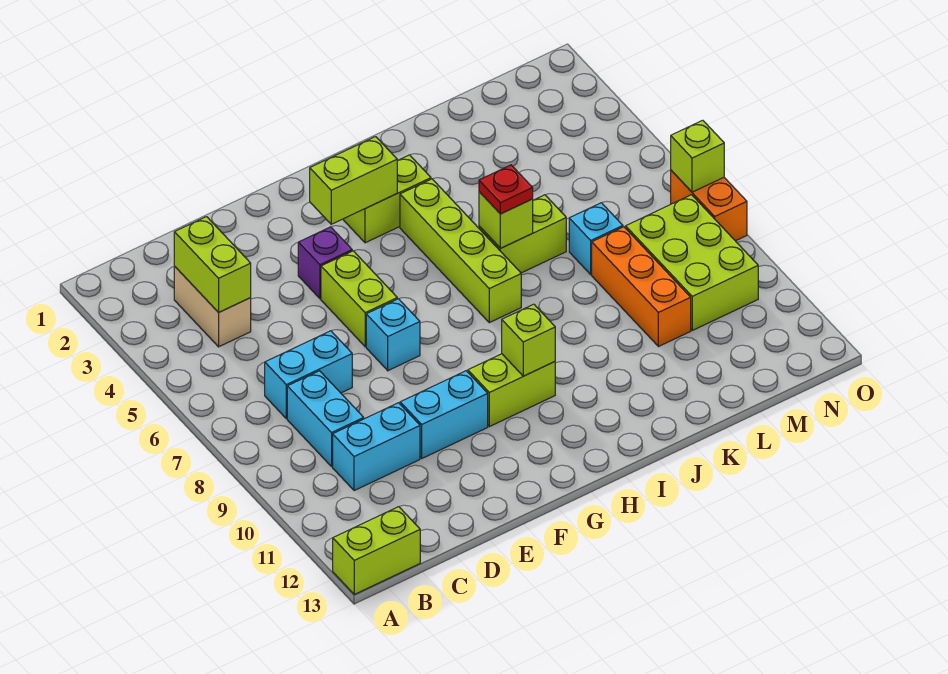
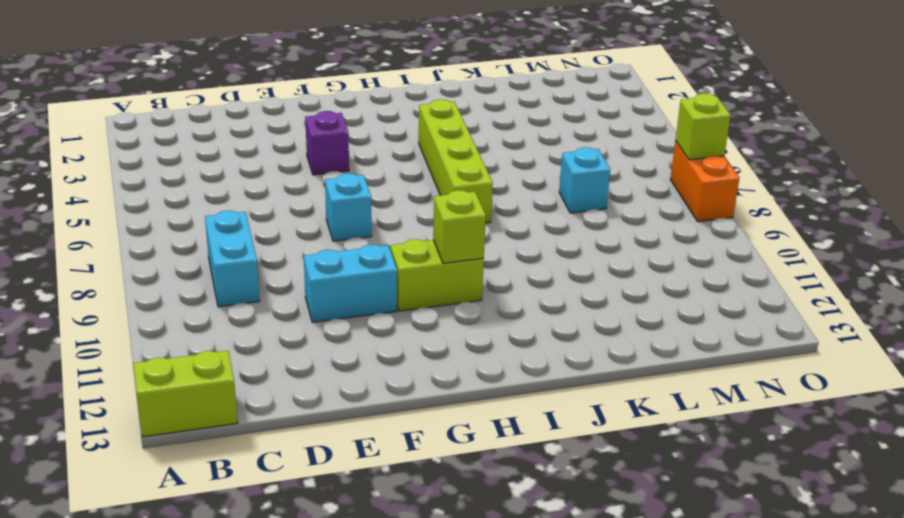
none -> tan brick C3:C4 level 1
none -> cyan brick C7:D7 level 1
none -> cyan brick C10:D10 level 1

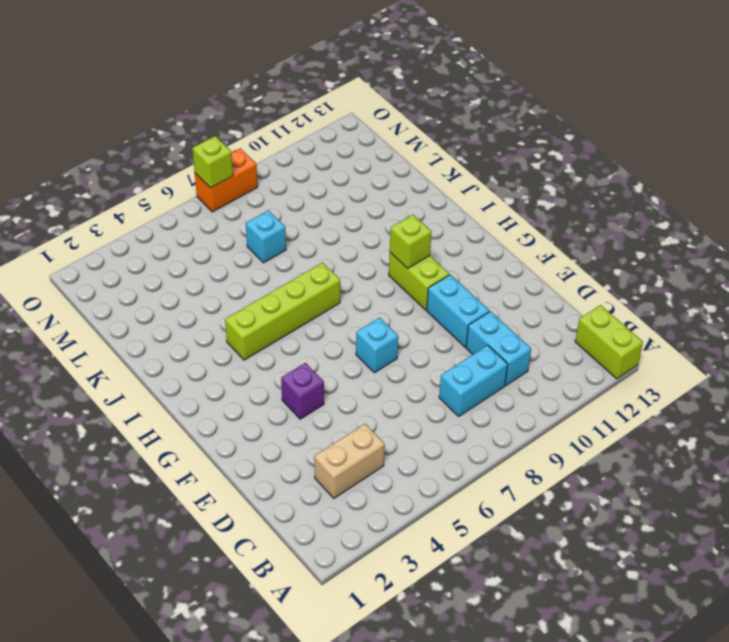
none -> cyan brick C7:D7 level 1
none -> lime brick F5:F6 level 1
none -> lime brick H3:I3 level 1

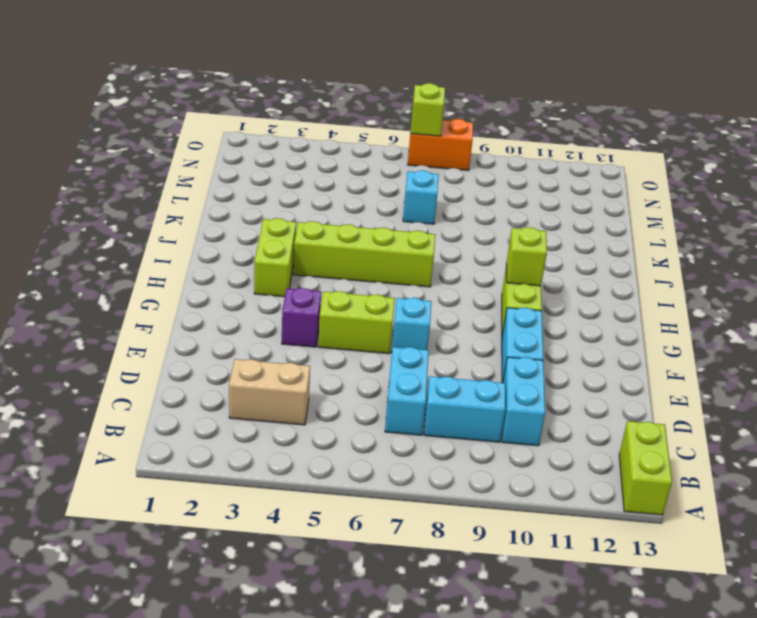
none -> lime brick J6:K6 level 1
none -> orange brick L8:L10 level 1
none -> lime brick M8:N10 level 1

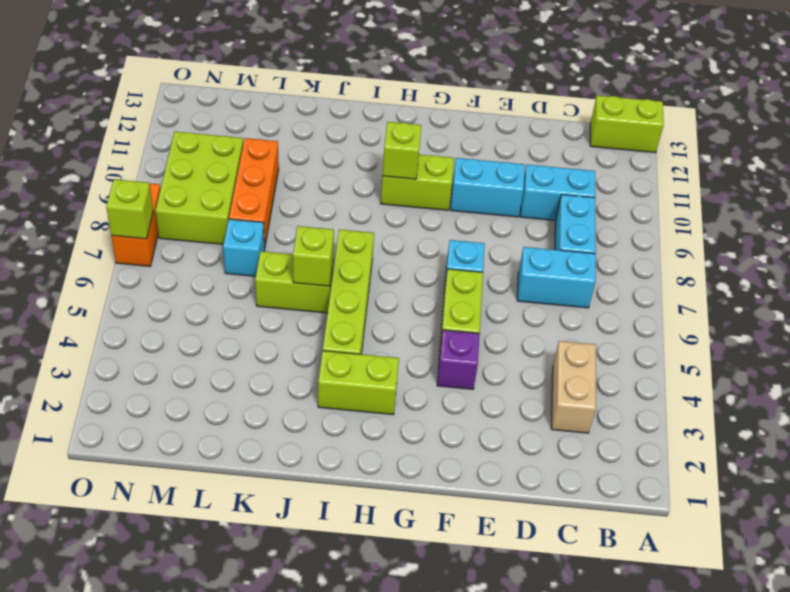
none -> lime brick C3:C4 level 2
none -> lime brick G3:H3 level 2
none -> red plate J6 level 3

